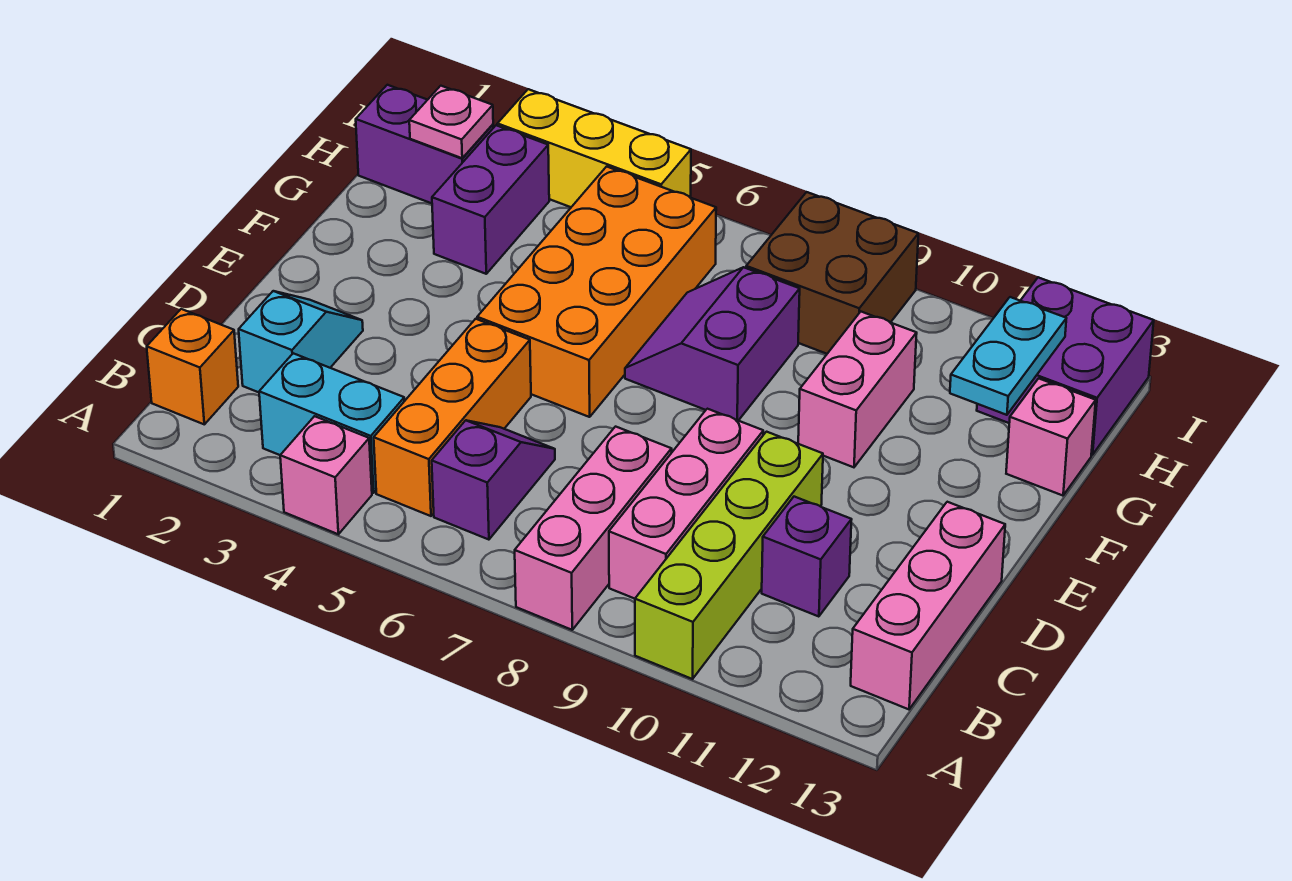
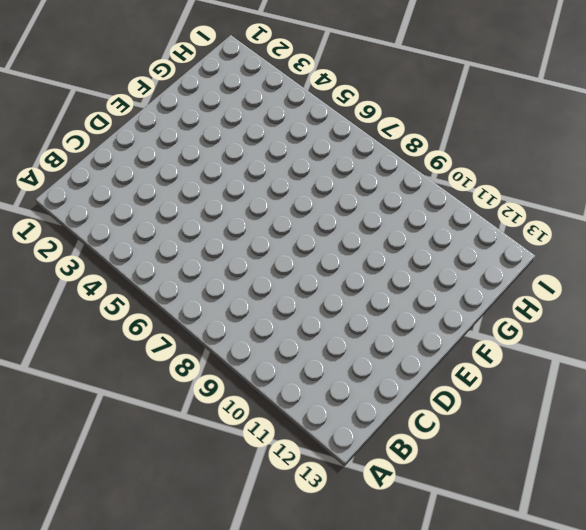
none -> pink brick A4 level 1
none -> pink brick A8:C8 level 1
none -> lime brick A10:D10 level 1

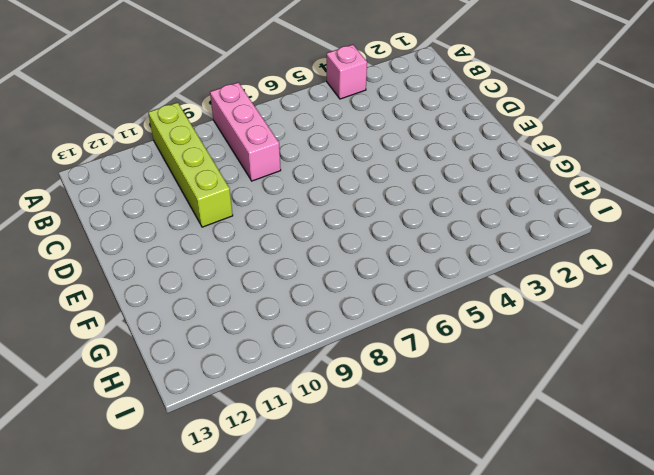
none -> orange brick B1 level 1
none -> cyan brick B3:B4 level 1
none -> orange brick B5:D5 level 1

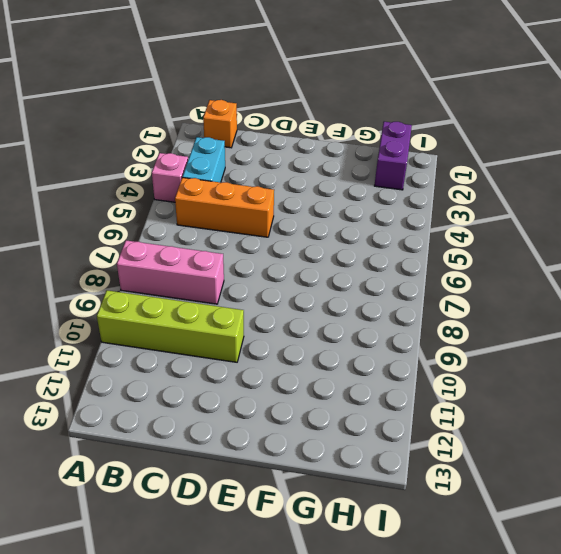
none -> purple slope B6:C6 level 1 top B
none -> pink brick B9:D9 level 1
none -> pink brick B13:D13 level 1

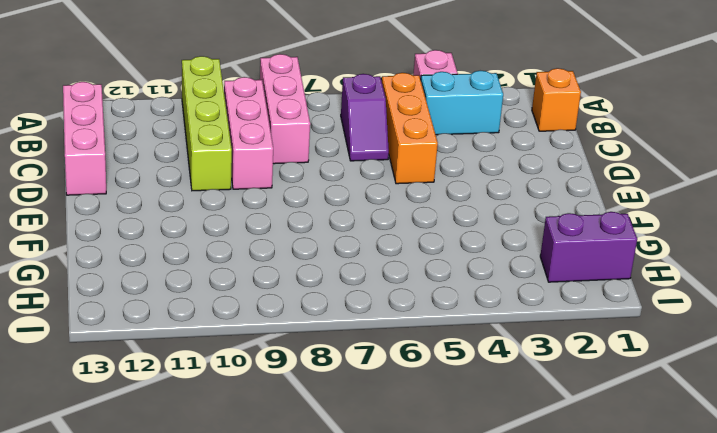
none -> cyan slope C2:D2 level 1 top C
none -> purple brick C11 level 1
none -> orange brick E5:H6 level 1

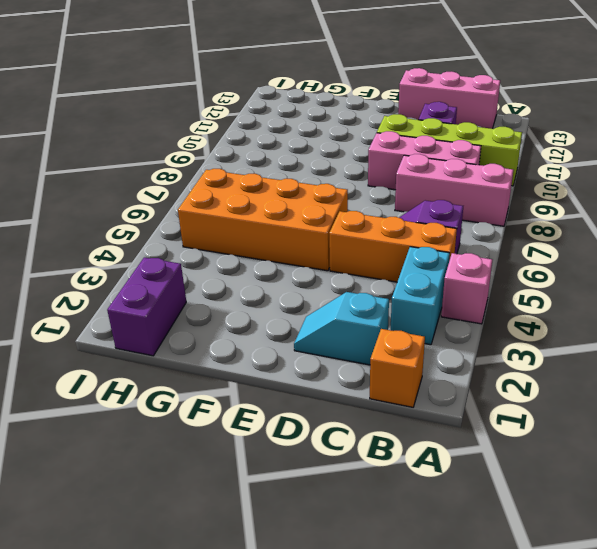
none -> purple slope F7:G8 level 1 top 8
none -> pink brick F10:G10 level 1
none -> purple brick G3:H3 level 1

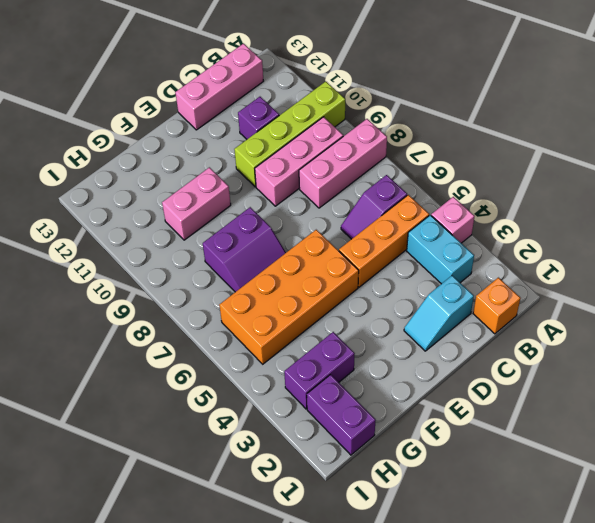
none -> pink brick G13 level 1
none -> brown brick H8:I9 level 1
none -> purple brick H12:I13 level 1

